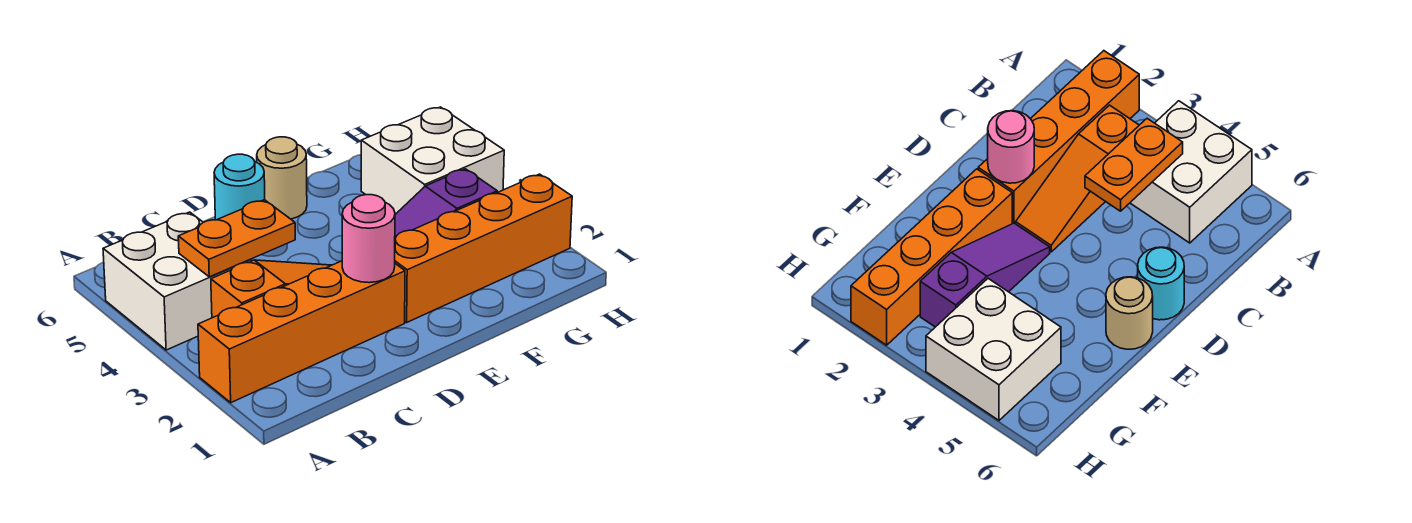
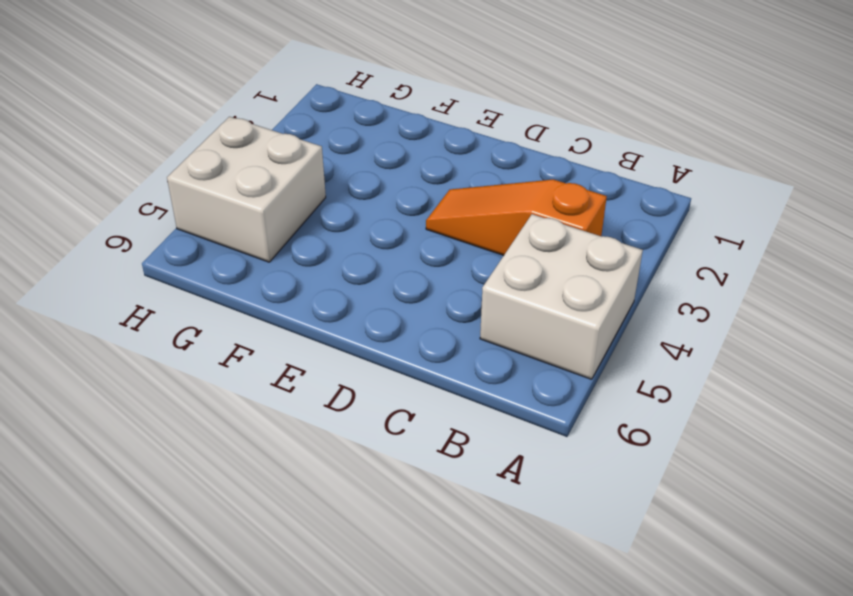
none -> orange brick A2:D2 level 1
none -> cyan round brick D6 level 1

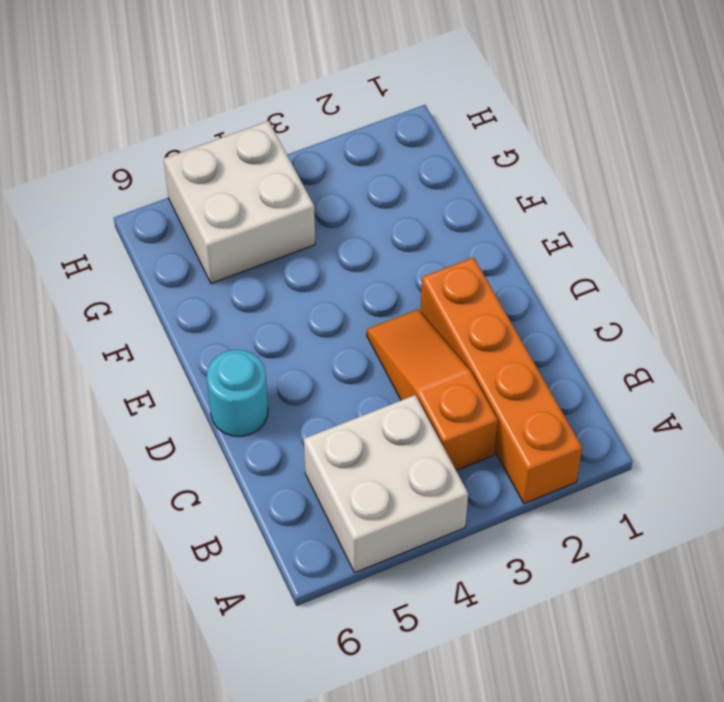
none -> orange brick E2:H2 level 1
none -> purple slope E3:G3 level 1 top G

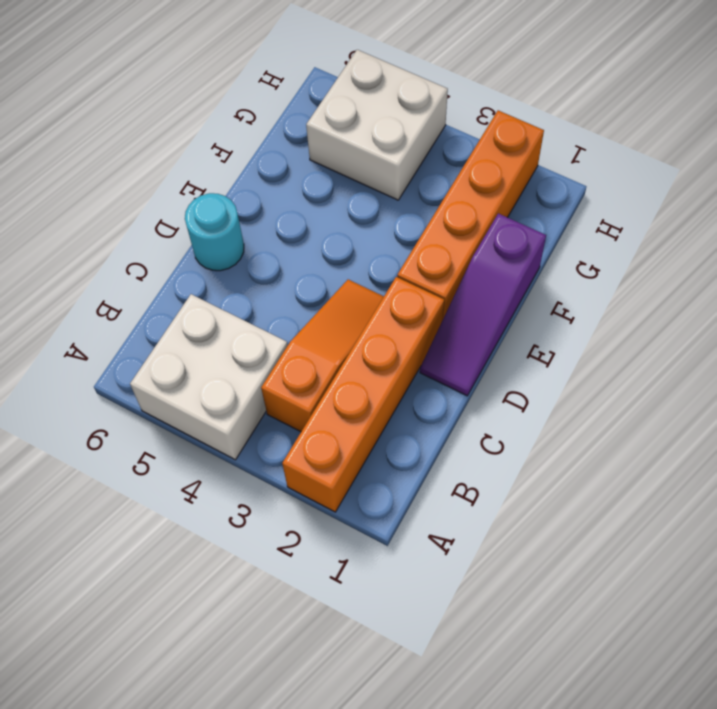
purple slope D1:F1 level 1 top F -> purple slope E3:G3 level 1 top G
none -> tan round brick E6 level 1
none -> orange plate B4:C4 level 2

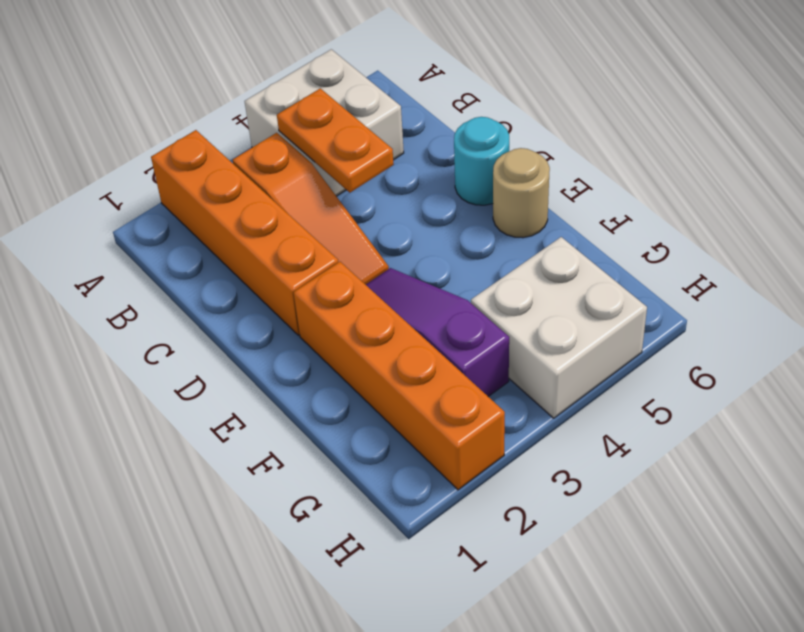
none -> pink round brick D2 level 2

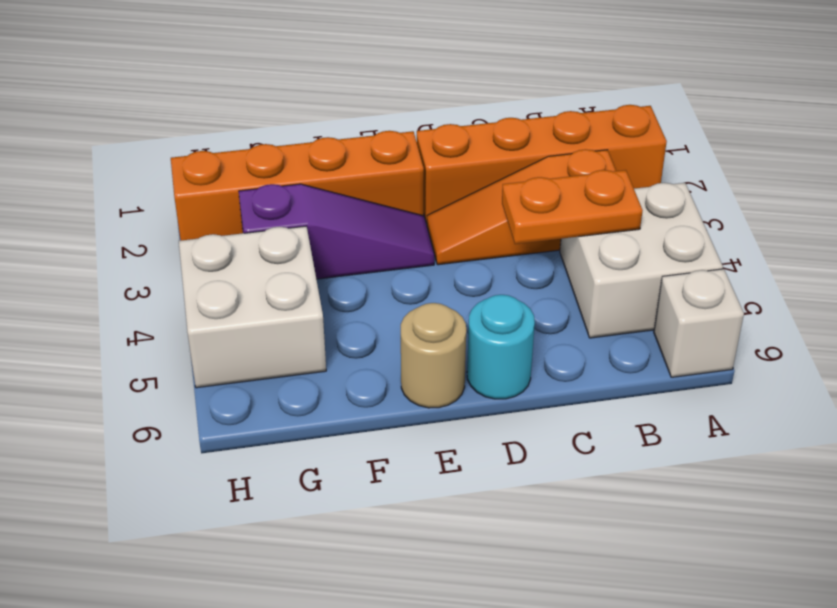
white brick A6 level 1 -> none
none -> pink round brick D2 level 2

